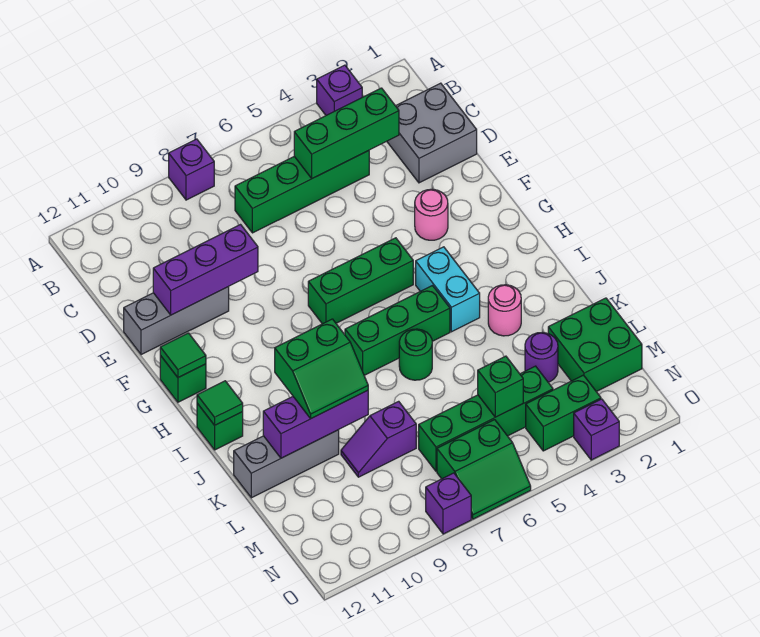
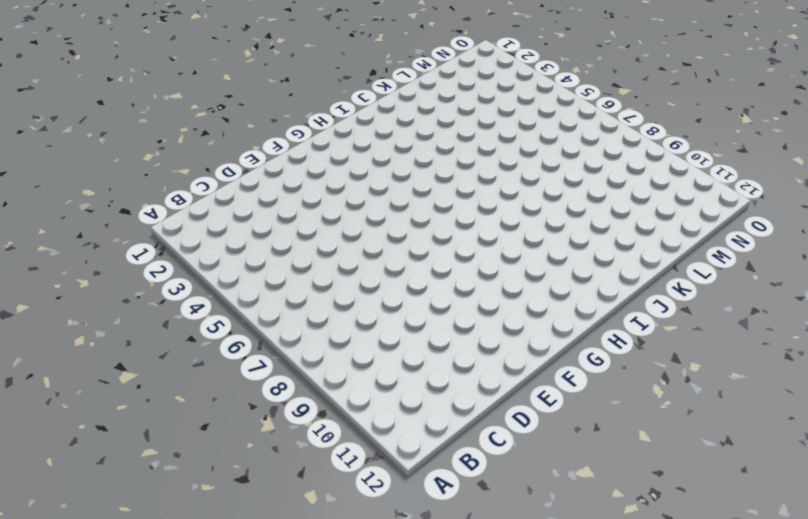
none -> purple brick A3 level 1
none -> purple brick A8 level 1
none -> grey brick C1:D2 level 1

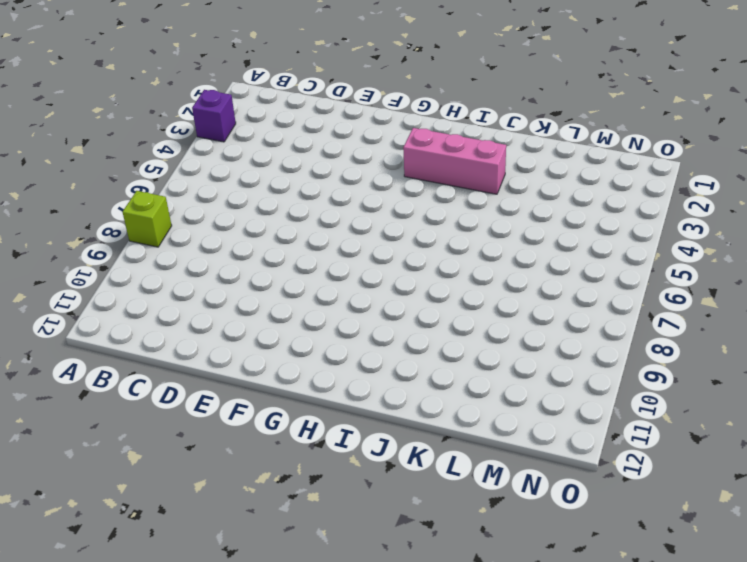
lime brick A8 level 1 -> purple brick A8 level 1
pink brick H3:J3 level 1 -> pink round brick J3 level 1
none -> grey brick C1:D2 level 1
none -> green brick C4:C7 level 1
none -> grey brick E10:E12 level 1

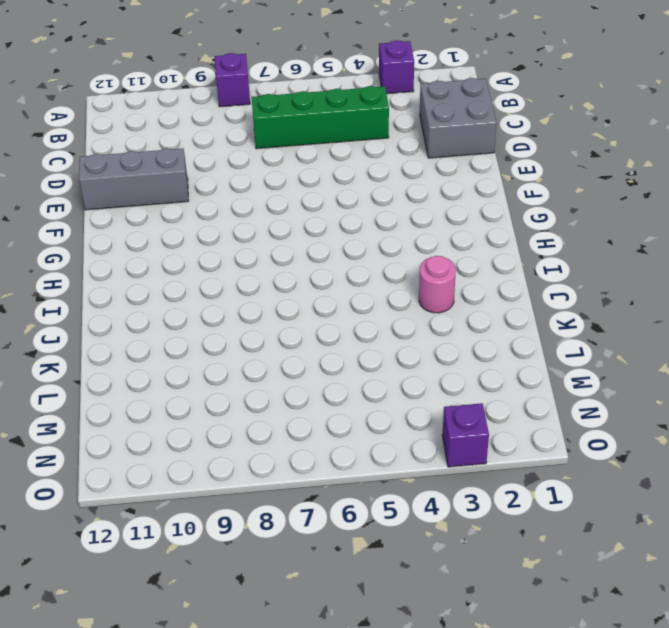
none -> pink round brick F3 level 1
none -> green brick G5:G7 level 1
none -> green brick G12 level 1

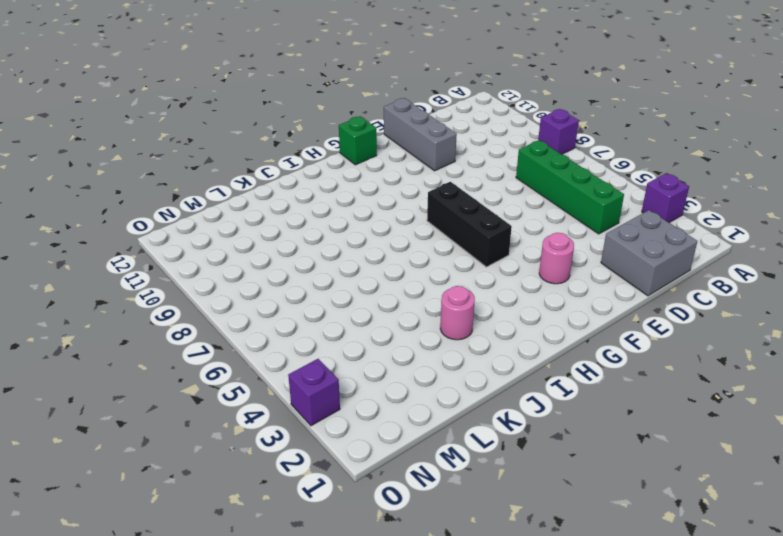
black brick G5:G7 level 1 -> green brick G5:G7 level 1
none -> cyan brick H4:I4 level 1
none -> green brick I5:I7 level 1
none -> green brick I12 level 1

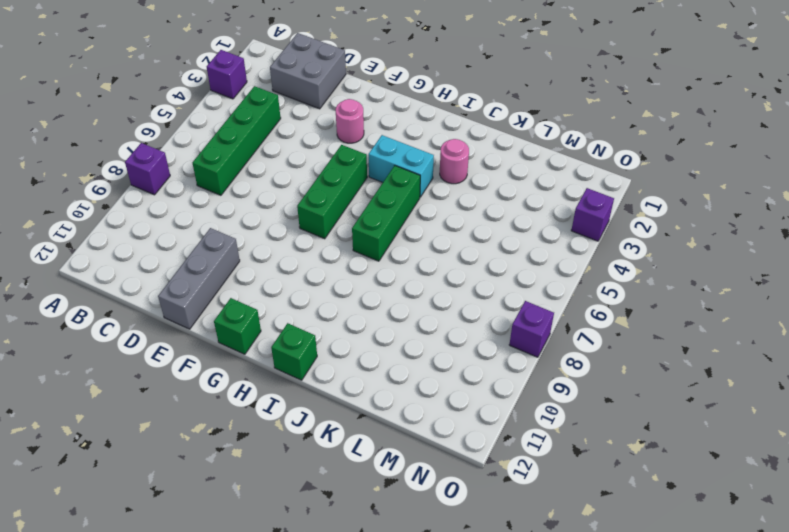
none -> green round brick J6 level 1
none -> grey brick K10:K12 level 1
none -> green brick L1:M2 level 1

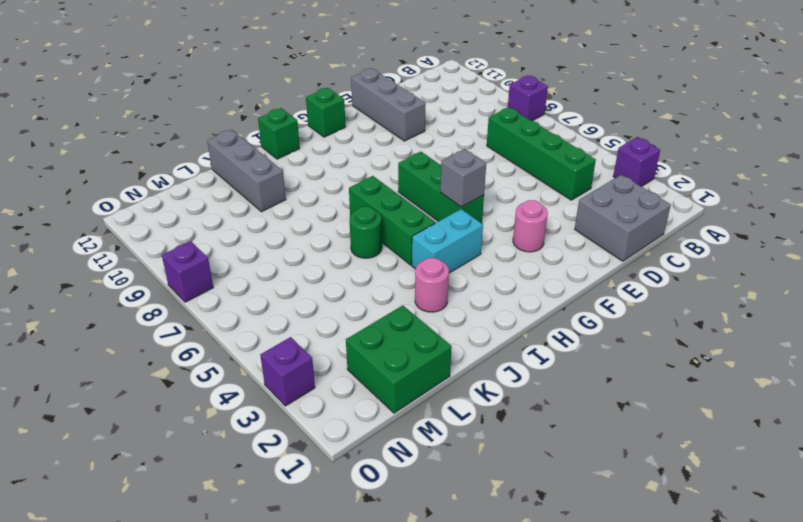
grey brick G5 level 2 -> none
none -> purple round brick L3 level 1
none -> purple slope L8:L9 level 1 top 8
none -> green brick M4:M7 level 1

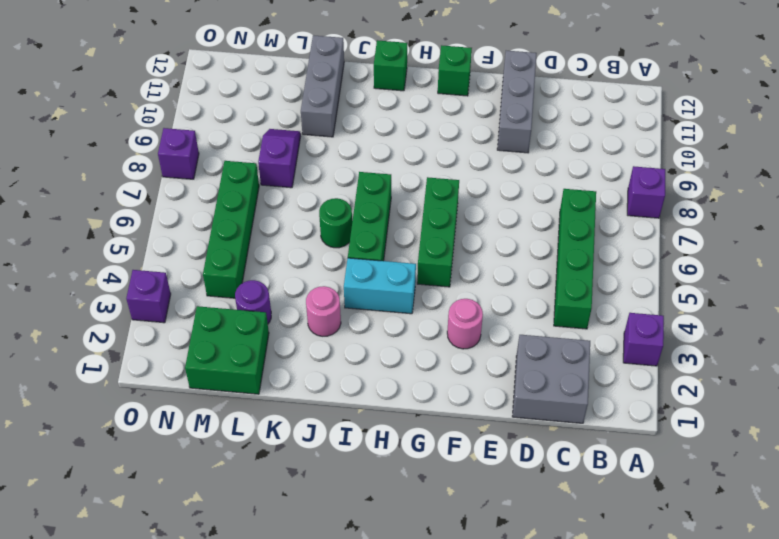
none -> green brick N3:N4 level 1
none -> green slope N6:O7 level 1 top N
none -> green brick C3:C5 level 2

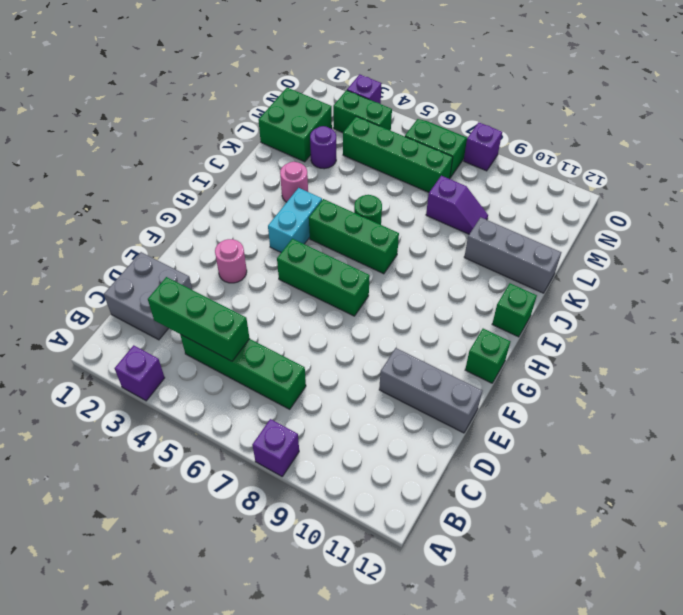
none -> purple brick E9:E11 level 2
none -> green tile G12 level 2
none -> green tile I12 level 2

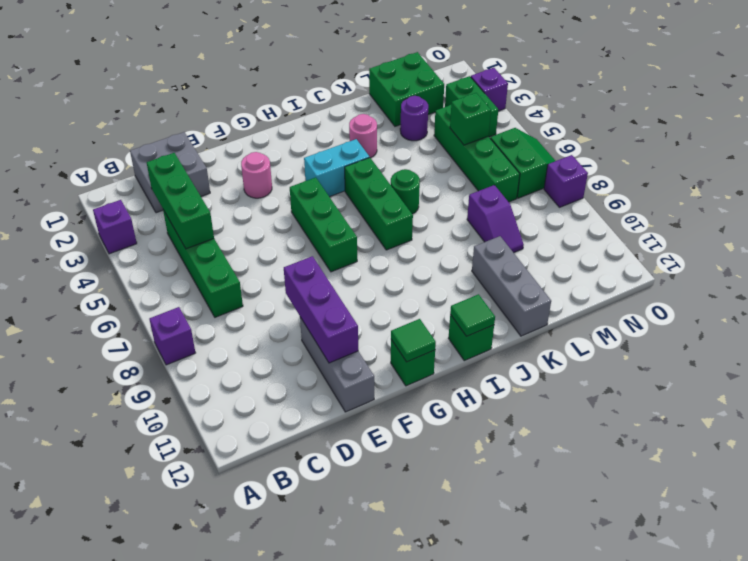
none -> purple brick K9:K11 level 2
none -> green slope J9:K10 level 3 top J

